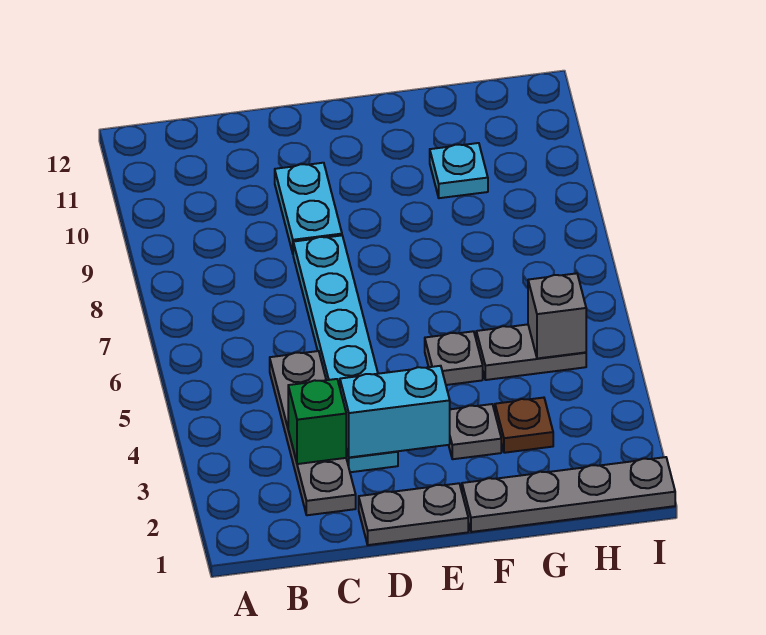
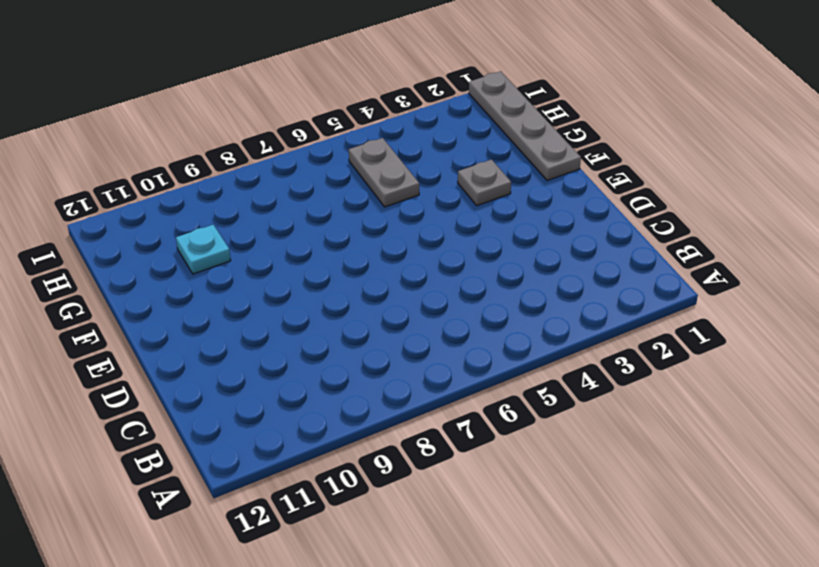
none -> grey plate C2:C5 level 1
none -> grey plate D1:E1 level 1
none -> cyan plate D3:D8 level 1

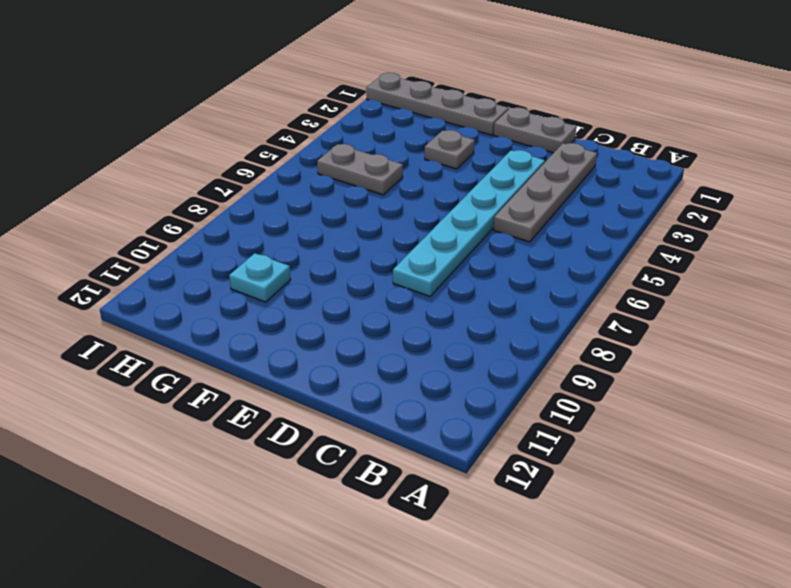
none -> cyan plate D9:D10 level 1
none -> grey plate F5 level 1
none -> brown plate G3 level 1

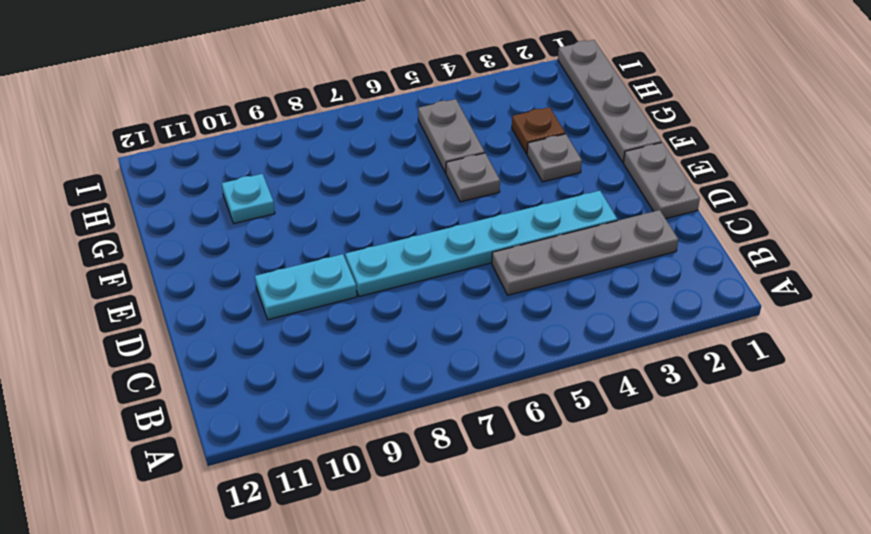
none -> green brick C3 level 2
none -> cyan brick D3:E3 level 2
none -> grey brick H5 level 2

